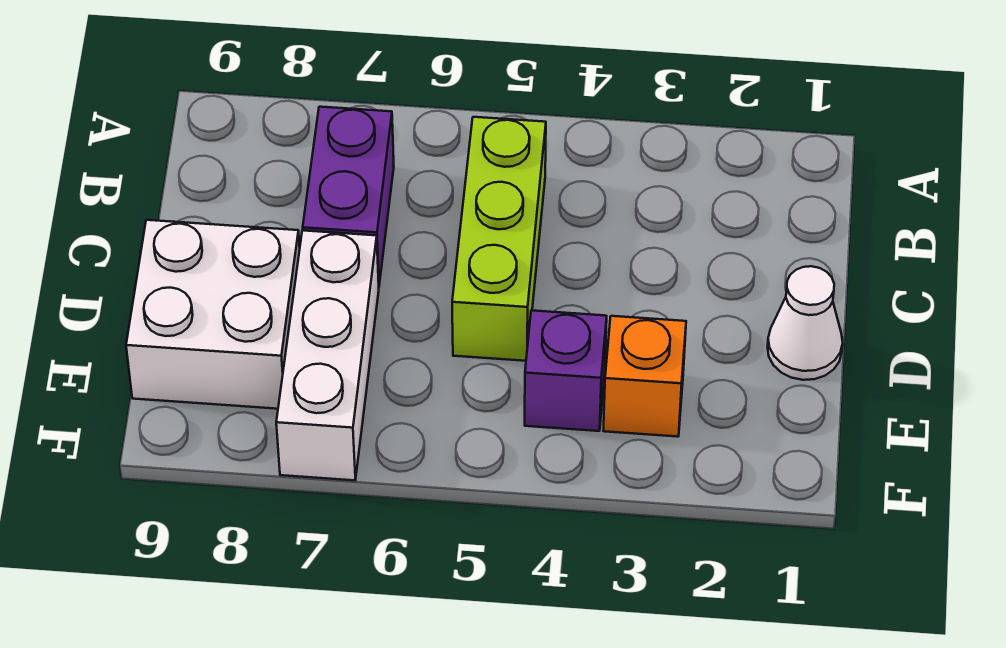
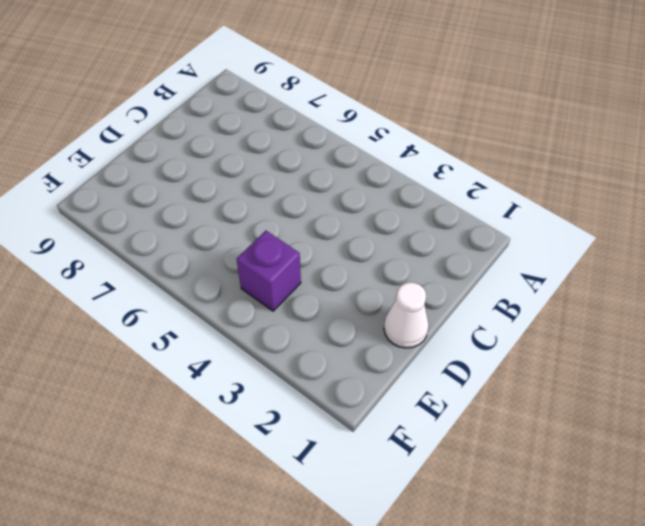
none -> lime brick B5:D5 level 1
none -> purple brick B7:C7 level 1

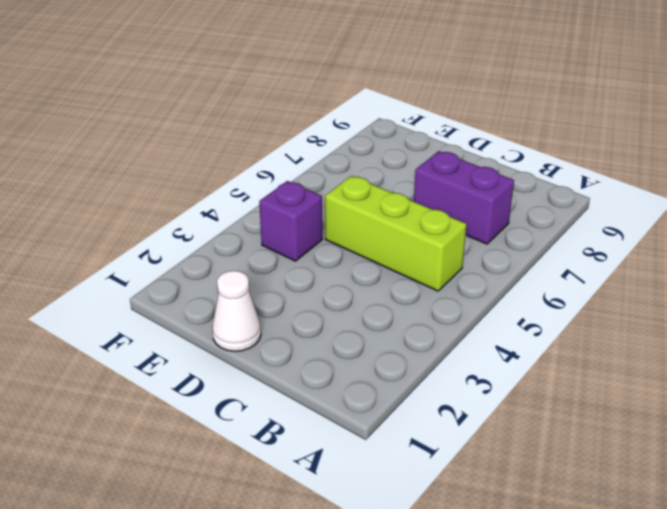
none -> white brick D7:F7 level 1
none -> white brick D8:E9 level 1

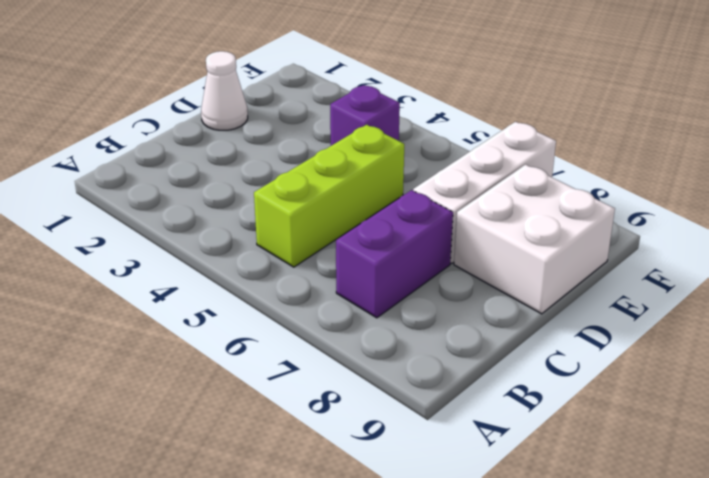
none -> orange brick E3 level 1

